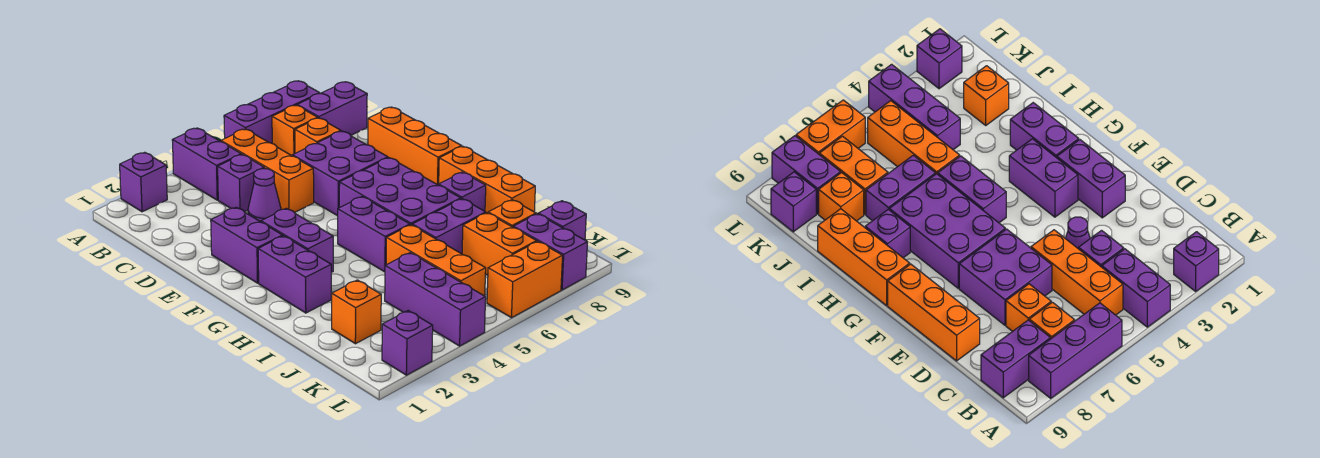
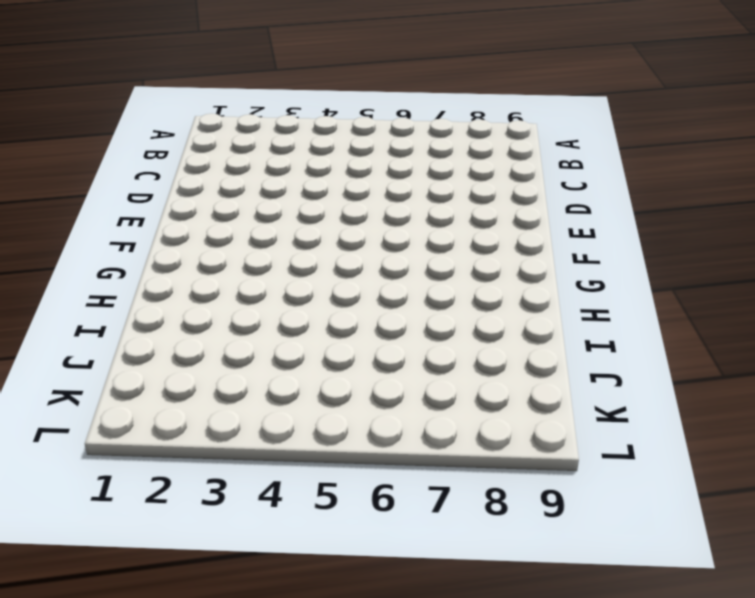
none -> purple brick A2 level 1
none -> purple brick A4:B4 level 1
none -> purple brick A6:A8 level 1

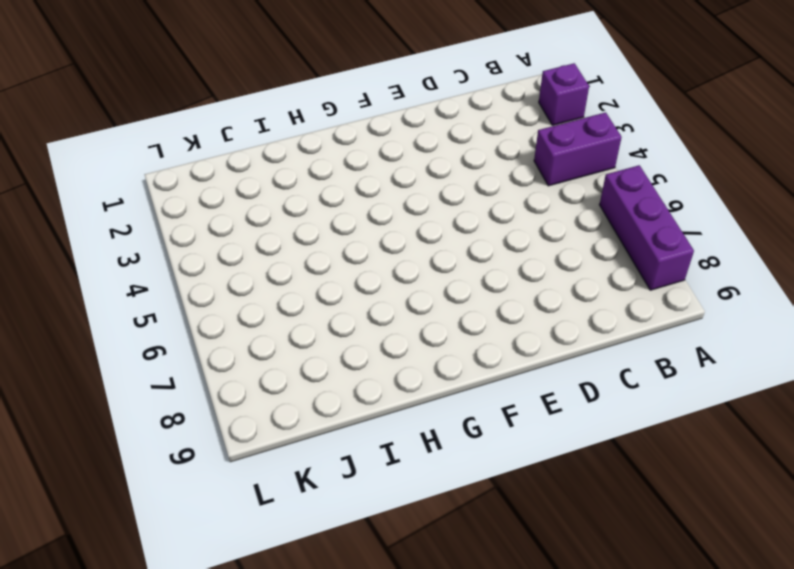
none -> orange brick B5:D5 level 1
none -> orange brick B7 level 1
none -> purple brick B8:B9 level 1

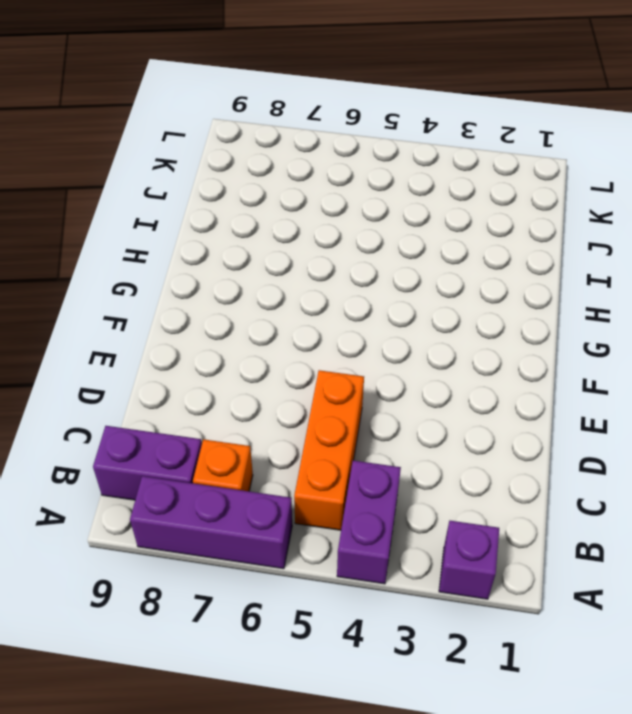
none -> purple brick C4 level 1
none -> orange brick C7 level 1
none -> purple cone D4 level 1

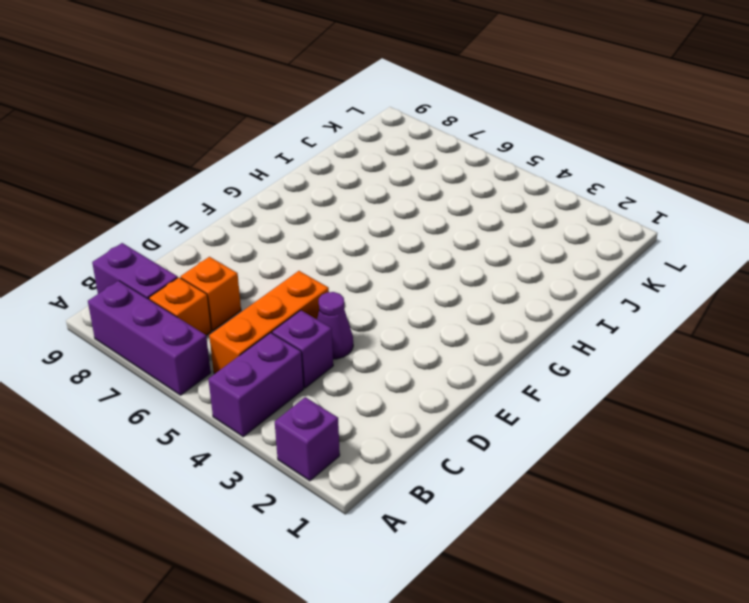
none -> purple brick D6:E7 level 1
none -> orange brick D9:F9 level 1
none -> purple brick E2:F2 level 1

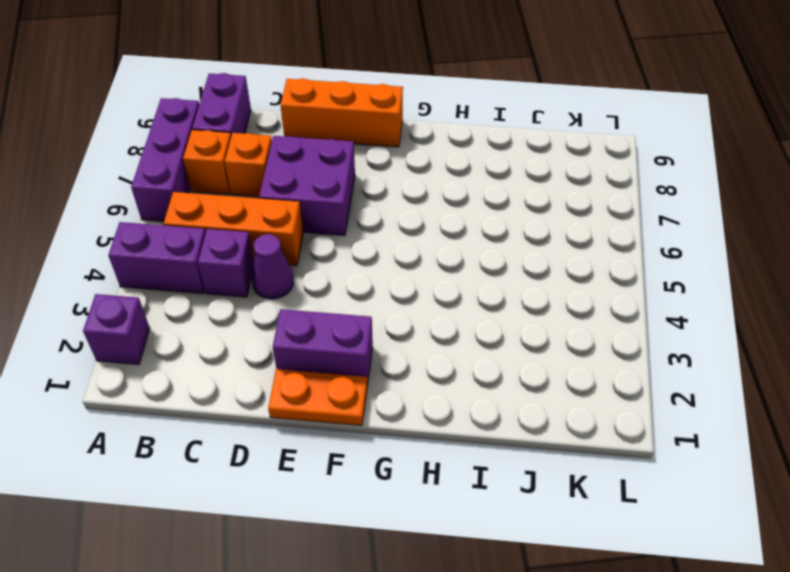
orange plate E1:F1 level 1 -> none
none -> purple brick F3:G3 level 1
none -> purple brick F6:H7 level 1
none -> purple brick G2:H2 level 1

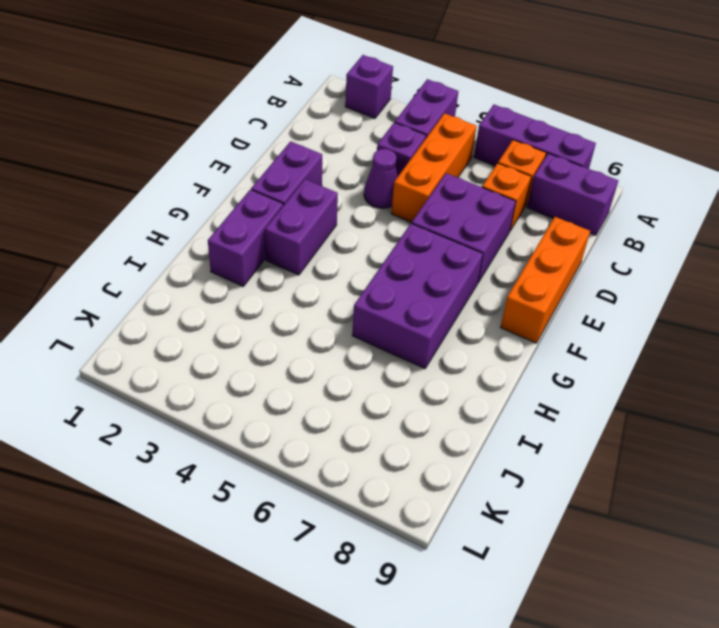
none -> purple brick G5:H5 level 1
none -> orange brick G9:I9 level 1
none -> purple brick H8 level 1

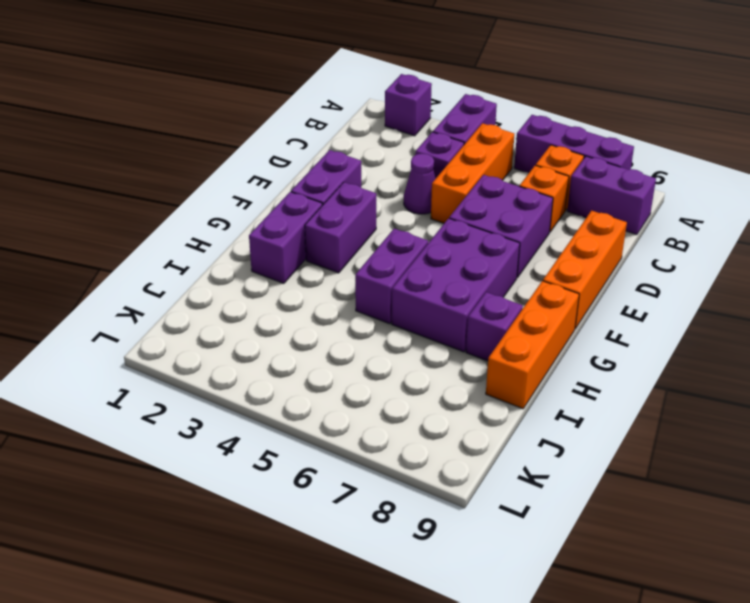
none -> orange brick I5:K5 level 1
none -> purple brick I6:I7 level 1
none -> orange brick J2 level 1

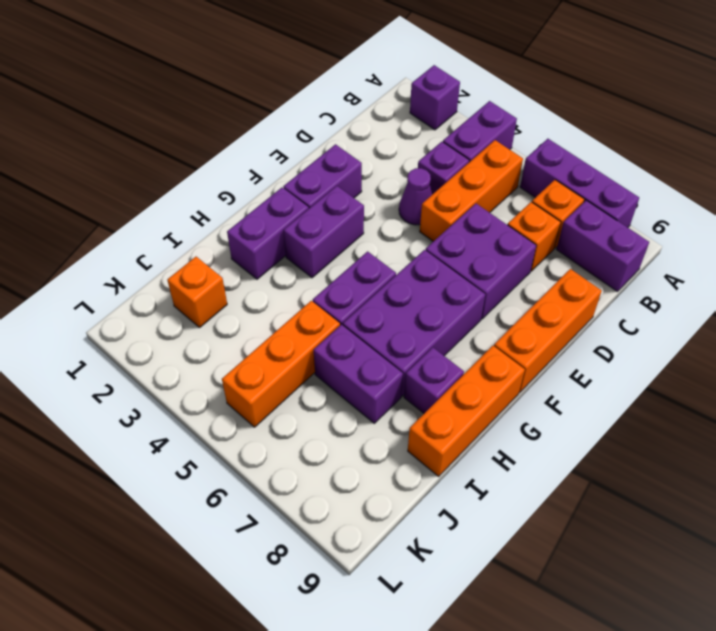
none -> purple brick J4:L4 level 1
none -> orange brick J7:K7 level 1
none -> orange brick J8 level 1

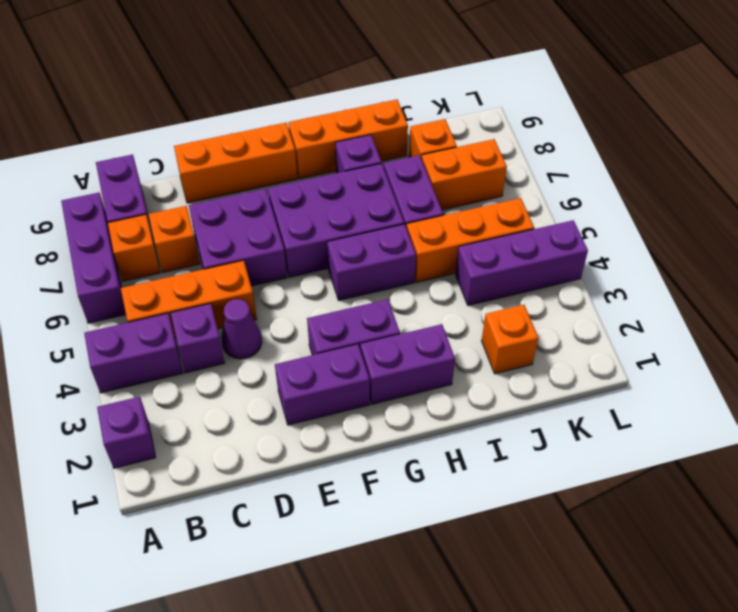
none -> purple brick K8:L8 level 1
none -> purple brick K9 level 1
none -> purple brick L2 level 1

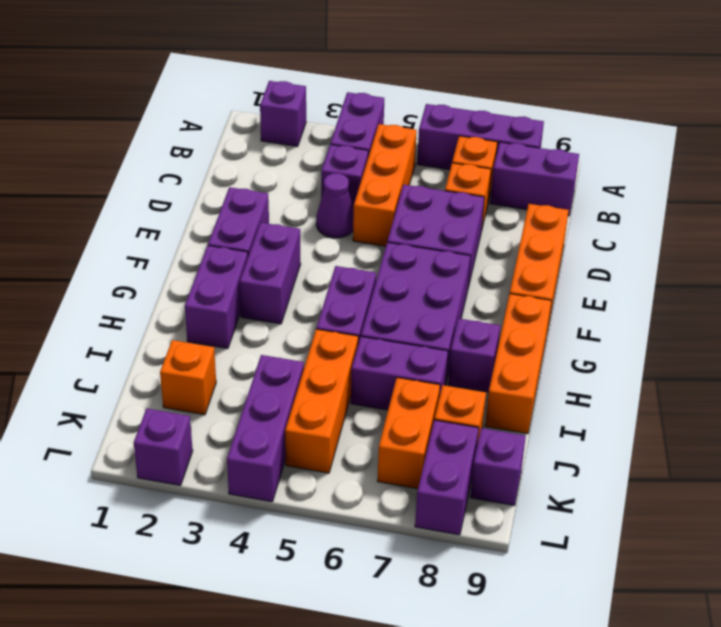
none -> orange brick L6:L7 level 1

